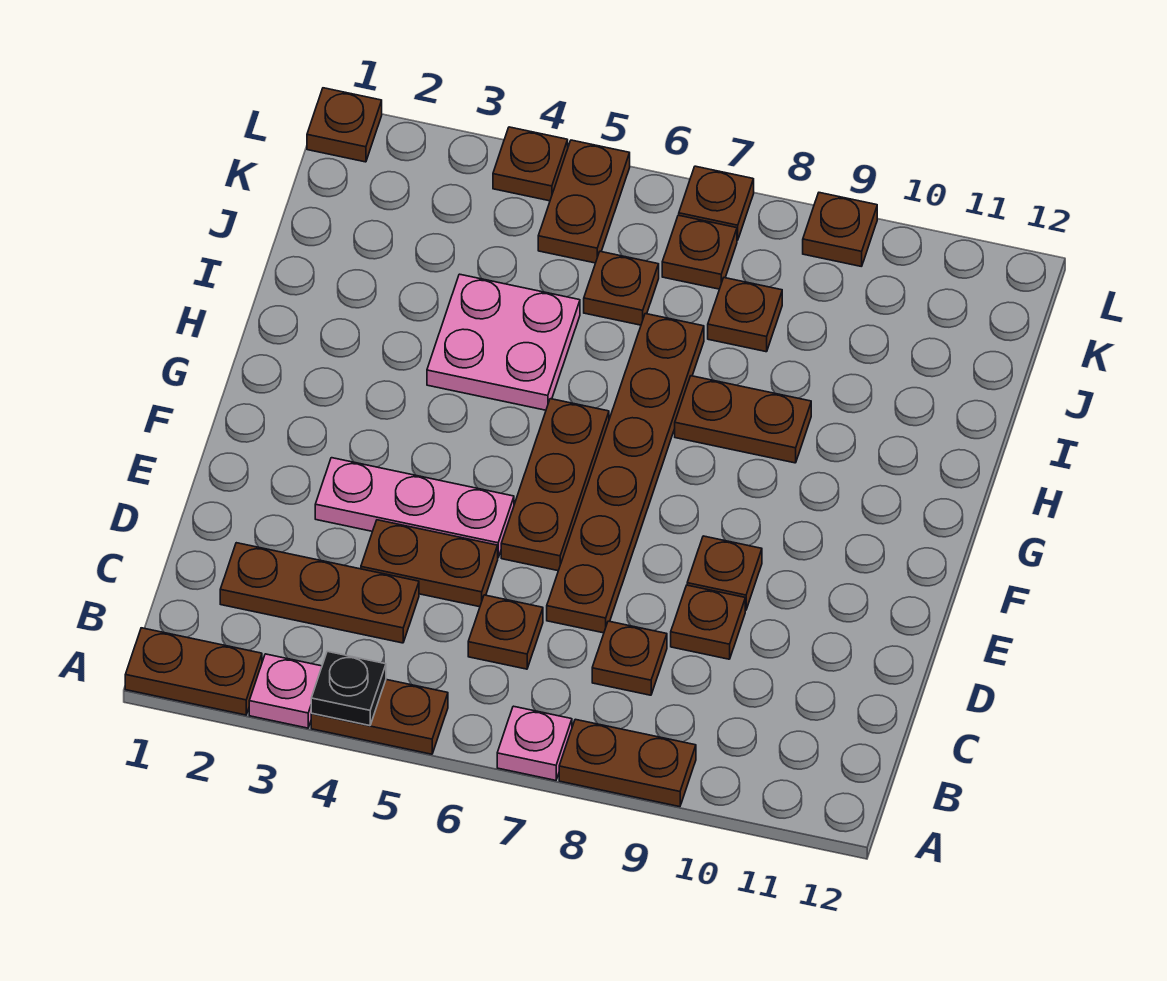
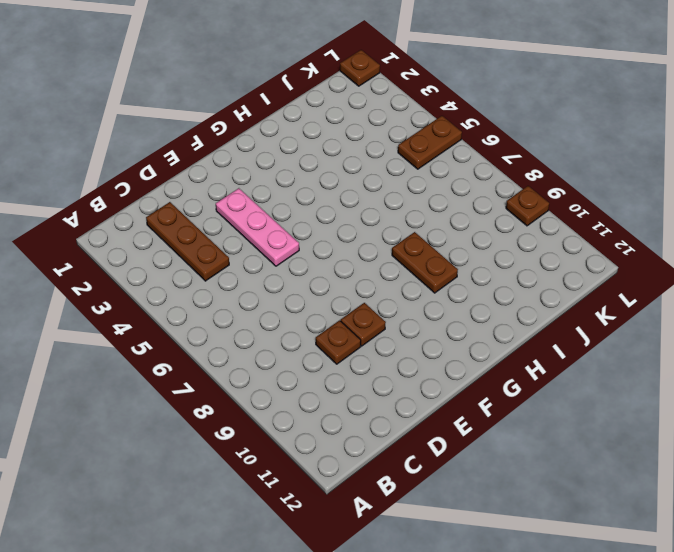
none -> brown plate A1:A2 level 1
none -> pink plate A3 level 1
none -> brown plate A4:A5 level 1

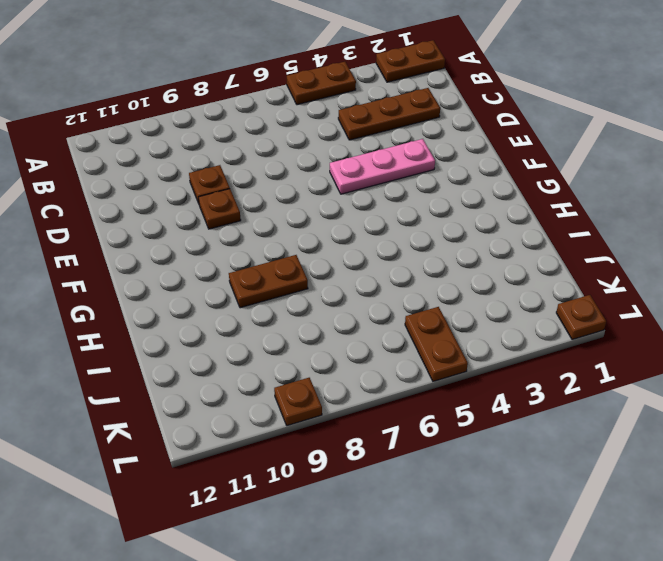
none -> pink plate A3 level 1
none -> pink plate A7 level 1
none -> brown plate A8:A9 level 1

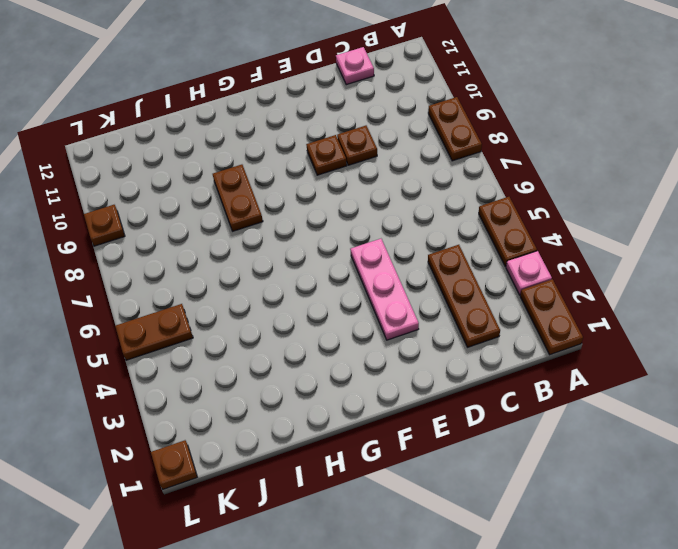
pink plate C12 level 1 -> pink plate A7 level 1
none -> brown plate C6 level 1
none -> brown plate C8 level 1
none -> brown plate D4:D5 level 1

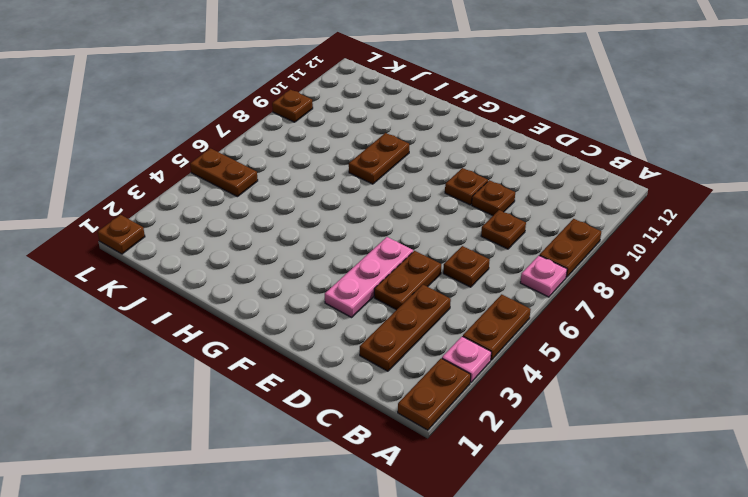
none -> brown plate D7:I7 level 1
none -> brown plate E6:G6 level 1
none -> pink plate H4:I5 level 1

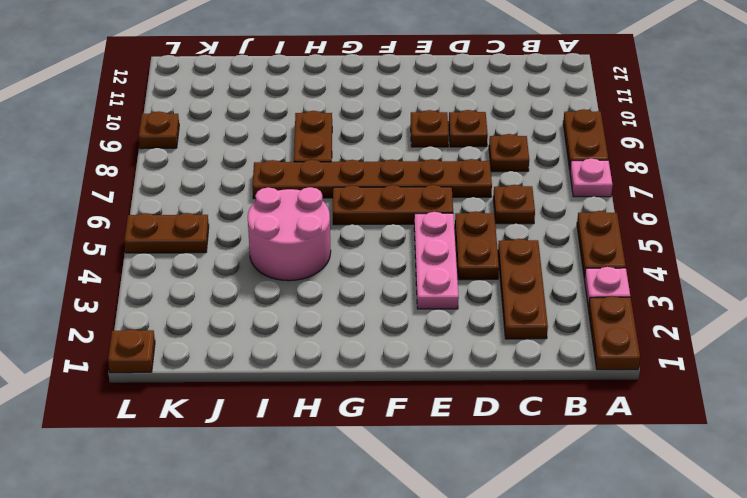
pink round brick H4:I5 level 1 -> pink plate H4:I5 level 1
none -> brown plate J6 level 1
none -> brown plate J8 level 1
none -> brown plate K7 level 1

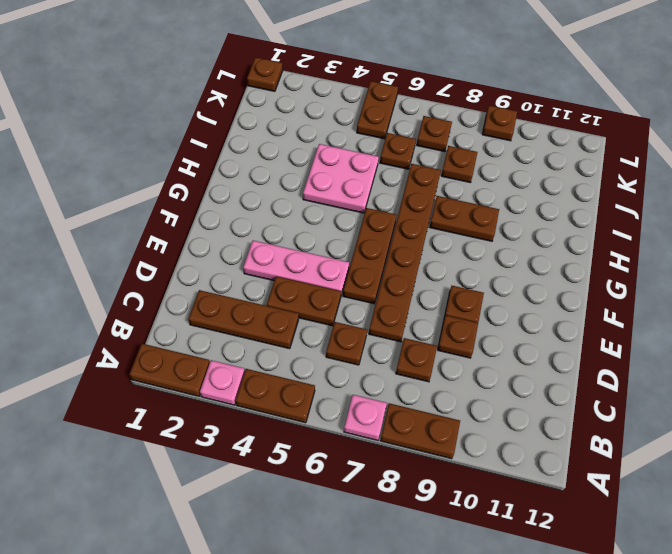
none -> brown plate L4 level 1
none -> brown plate L7 level 1
none -> black plate A4 level 2

